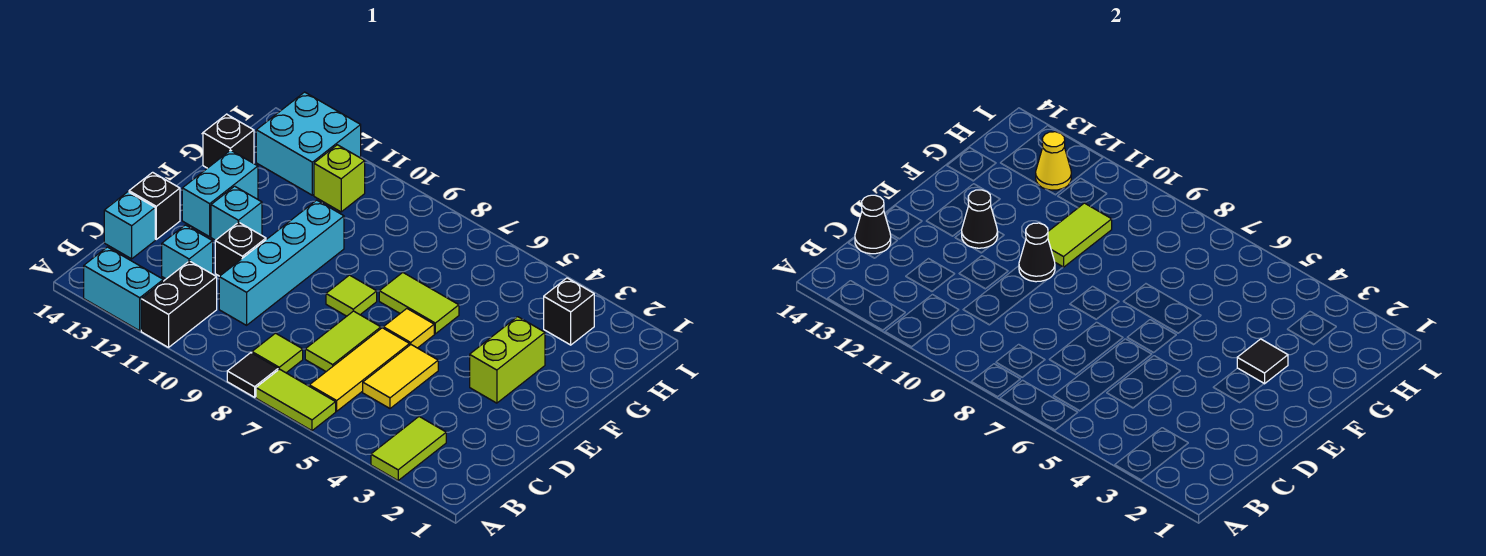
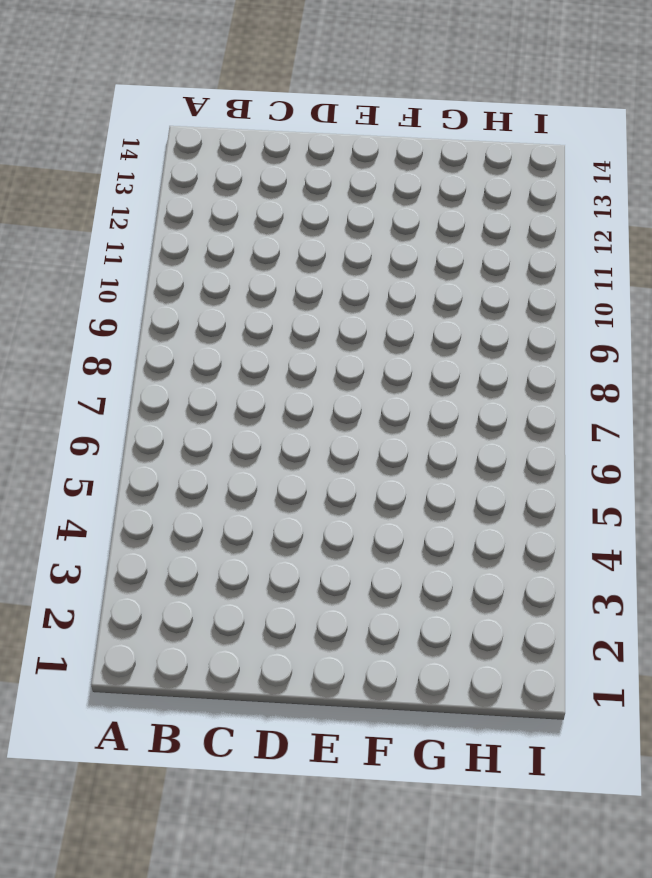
none -> lime tile A3:B3 level 1
none -> lime tile A6:A7 level 1
none -> black tile A8 level 1
none -> black brick A11:B11 level 1

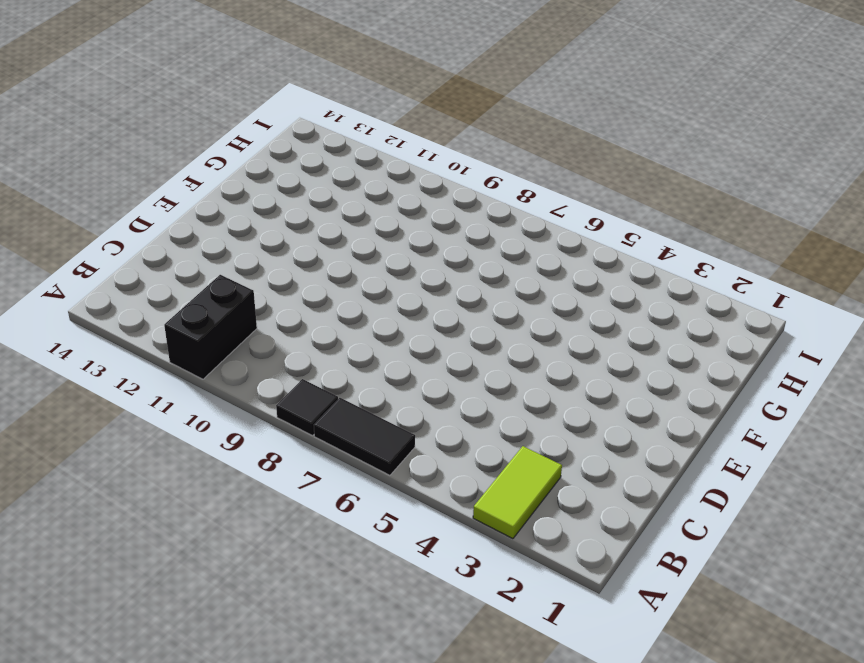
black tile A6:A7 level 1 -> lime tile A6:A7 level 1
none -> cyan brick A12:A13 level 1
none -> yellow tile B6:D6 level 1
none -> lime tile B8 level 1
none -> yellow tile C5:D5 level 1

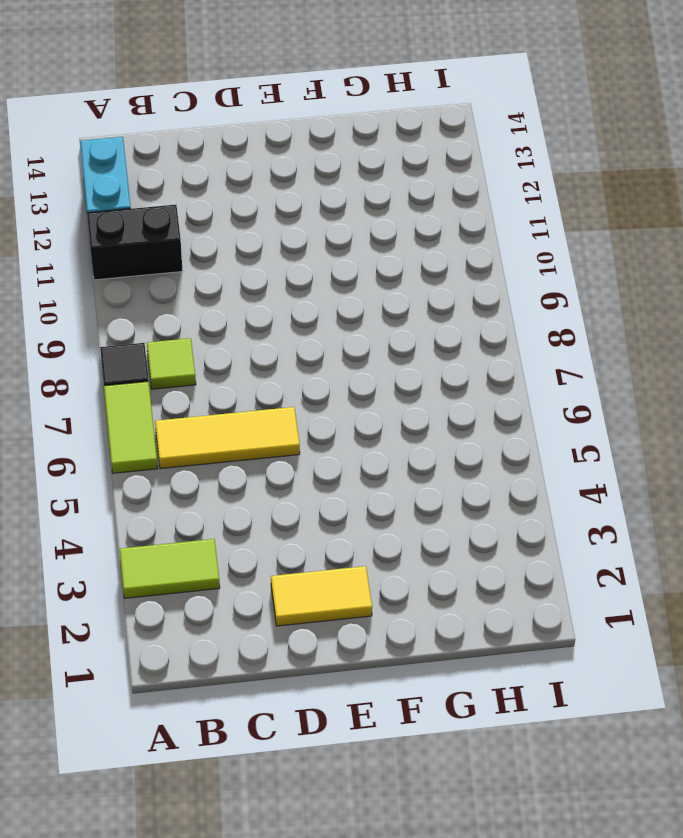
yellow tile D2:E2 level 1 -> yellow tile C5:D5 level 1
none -> lime tile C7:D7 level 1
none -> cyan brick C10:F10 level 1
none -> cyan brick C12 level 1
none -> cyan brick C14 level 1

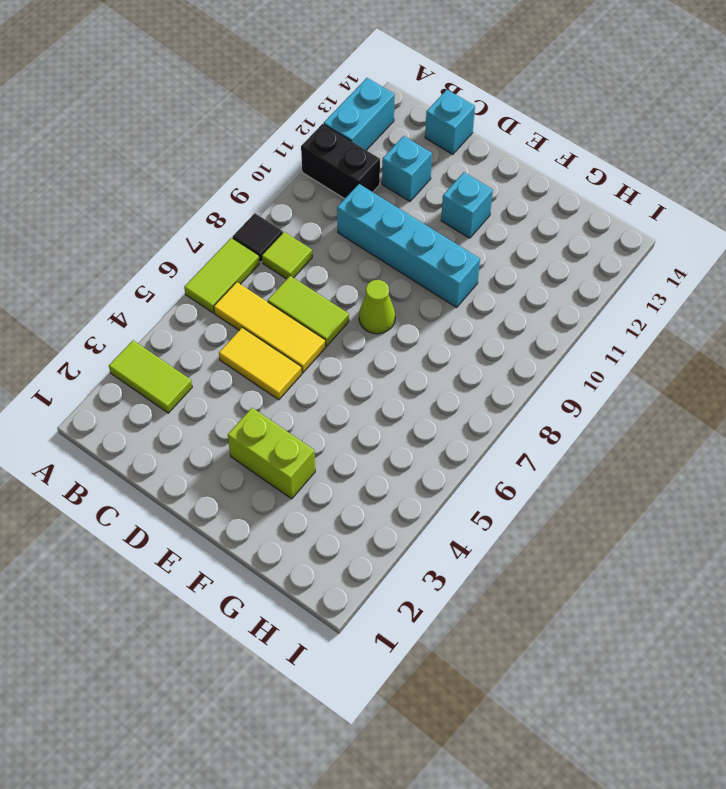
lime cone E8 level 1 -> lime tile E8 level 1
none -> black brick D11 level 1
none -> black brick D14 level 1
none -> yellow tile E6 level 1
none -> cyan brick E13:F13 level 1

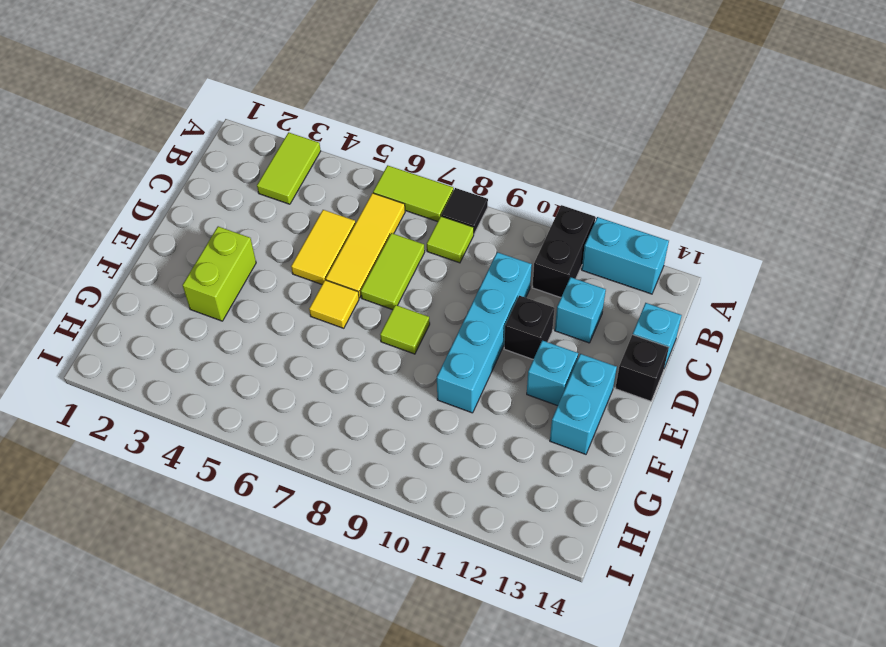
none -> lime tile F6:F7 level 1
none -> black brick G14 level 1
none -> black brick H3 level 1
none -> lime brick H11 level 1

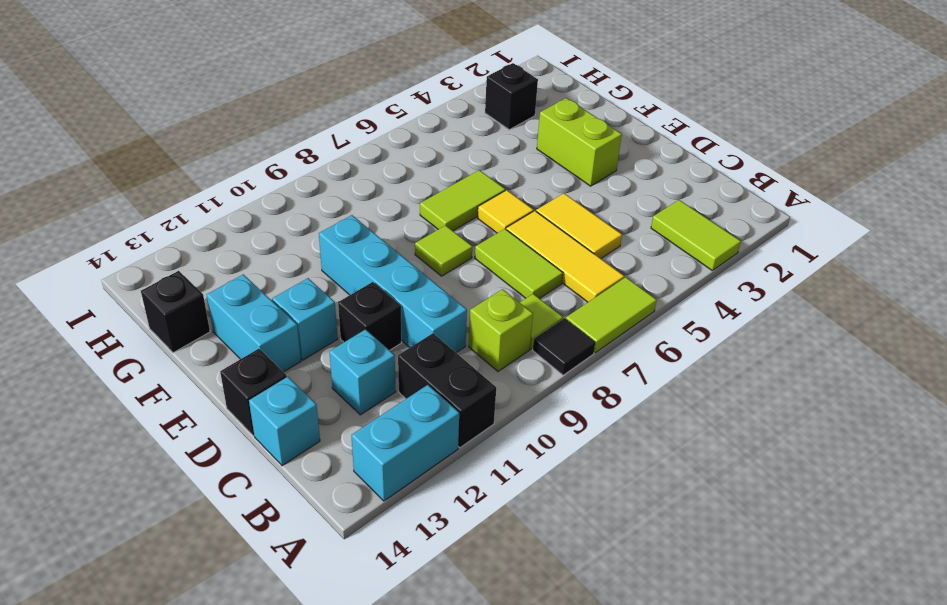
lime brick B9 level 1 -> lime brick H11 level 1
none -> cyan brick H12:I13 level 1
none -> black cone C14 level 2
none -> black cone E10 level 2
none -> black cone E12 level 2

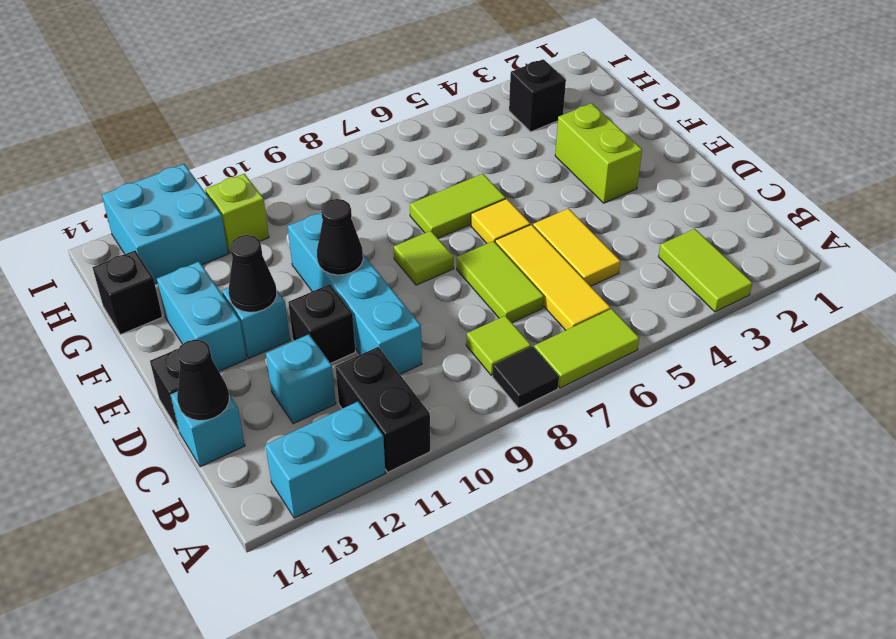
none -> black tile F3 level 2
none -> lime tile F10:G10 level 2
none -> yellow cone H12 level 2

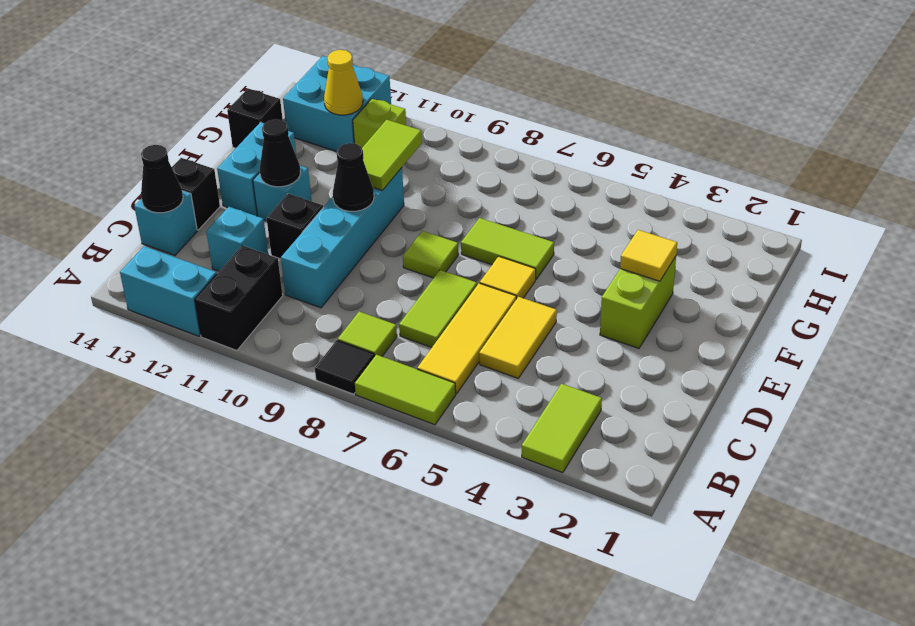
yellow tile F3 level 2 -> black tile F3 level 2
none -> black brick H3 level 1

